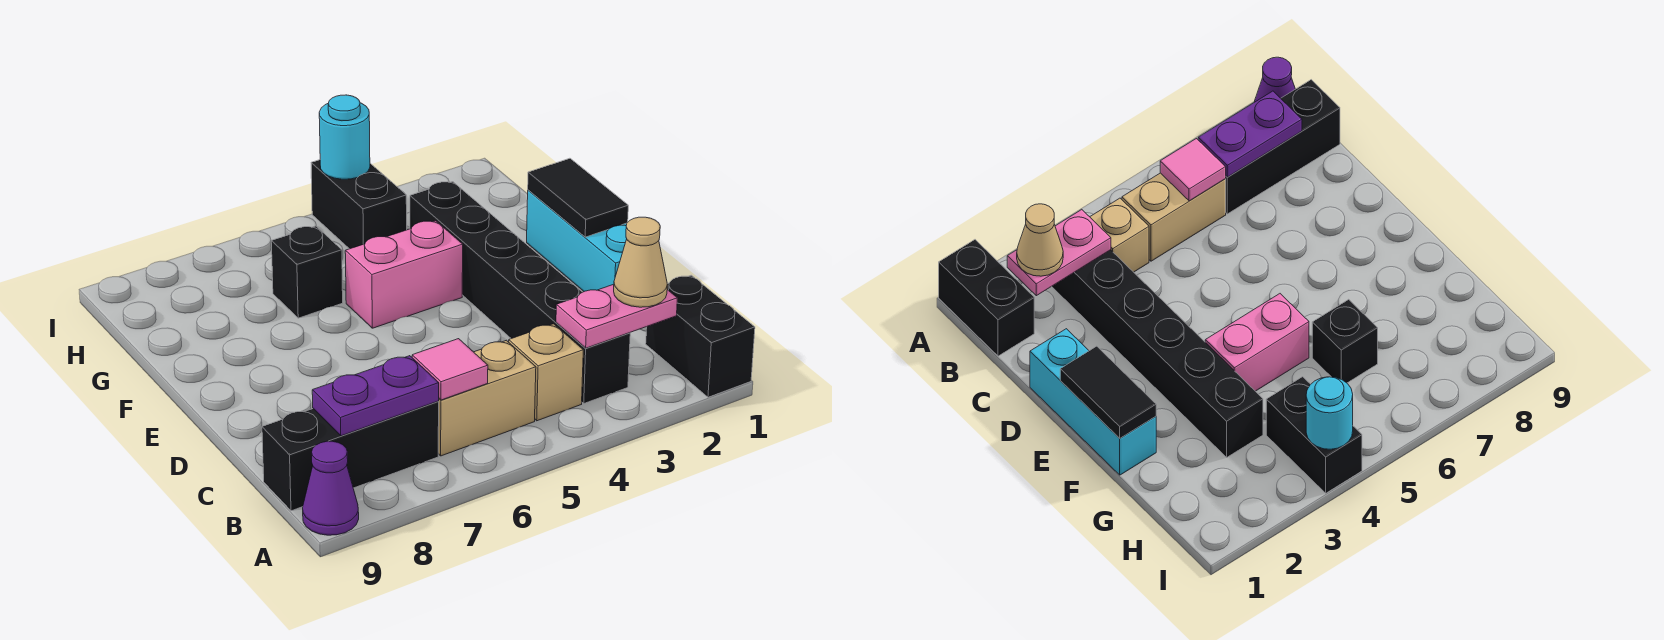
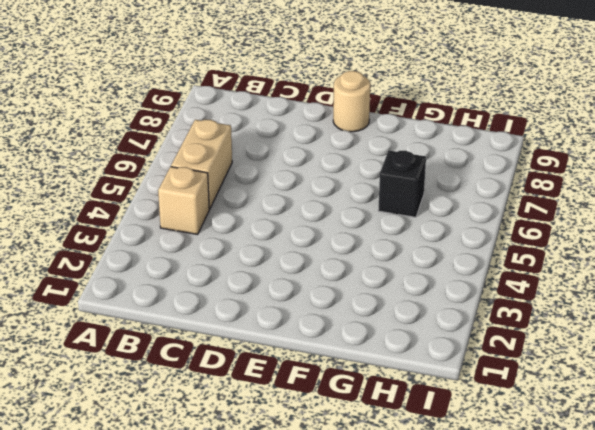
tan round brick E9 level 1 -> none
none -> black brick A1:B1 level 1
none -> purple cone A9 level 1
none -> black brick B3:G3 level 1

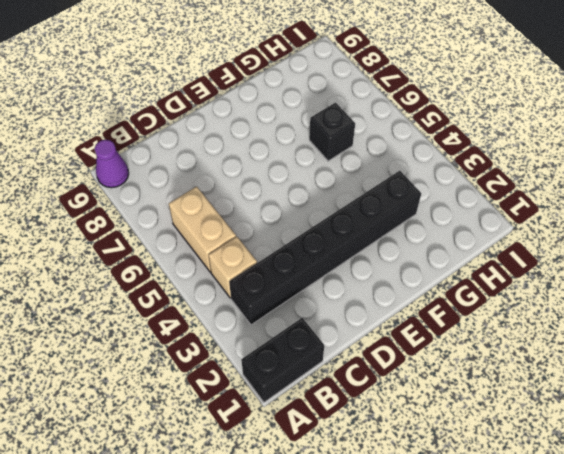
none -> black brick B7:B9 level 1
none -> cyan brick D1:F1 level 1
none -> pink brick F4:F5 level 1

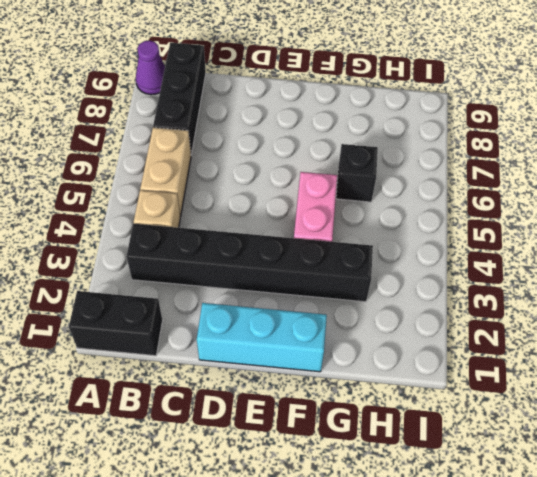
none -> black brick H4:I4 level 1
none -> pink plate B2:B3 level 2
none -> pink tile B6 level 2

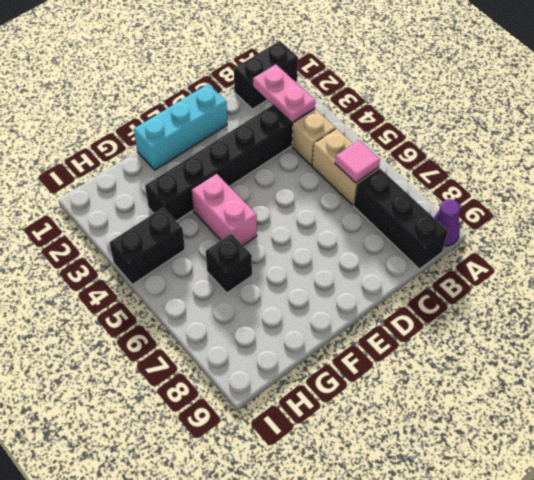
none -> purple plate B7:B8 level 2
none -> black tile E1:F1 level 2
none -> cyan round brick I4 level 2

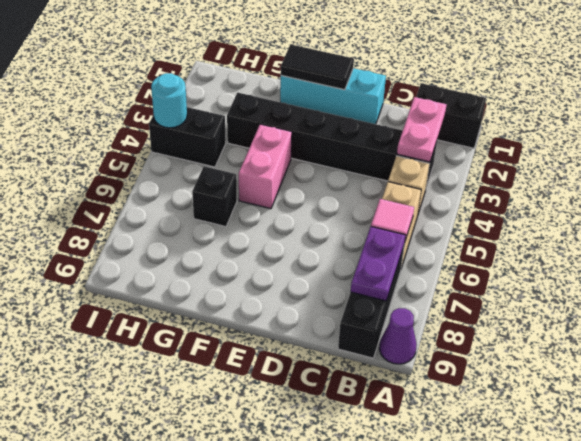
none -> tan cone B2 level 3

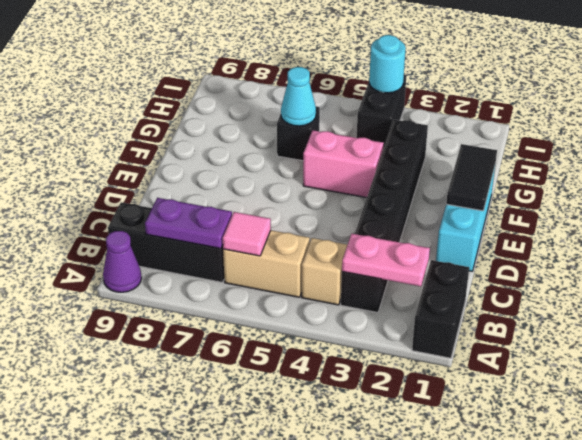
cyan cone G6 level 2 -> none
none -> tan cone B2 level 3

